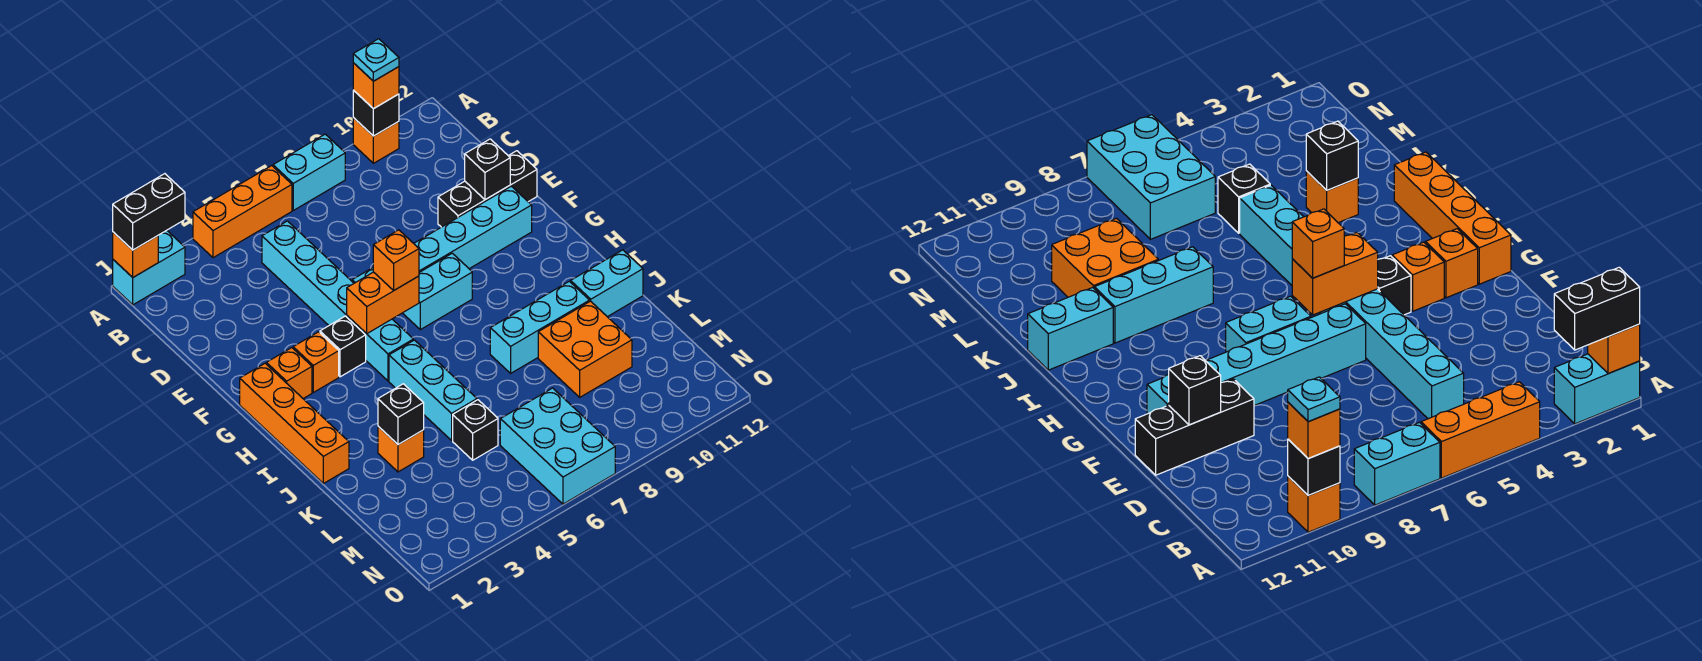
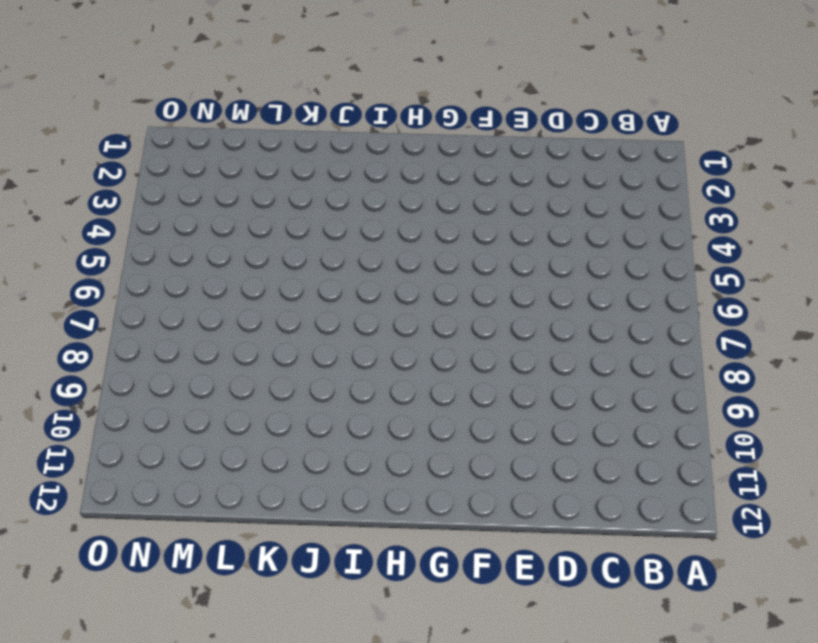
none -> cyan brick A1:A2 level 1
none -> orange brick A4:A6 level 1
none -> cyan brick A7:A8 level 1

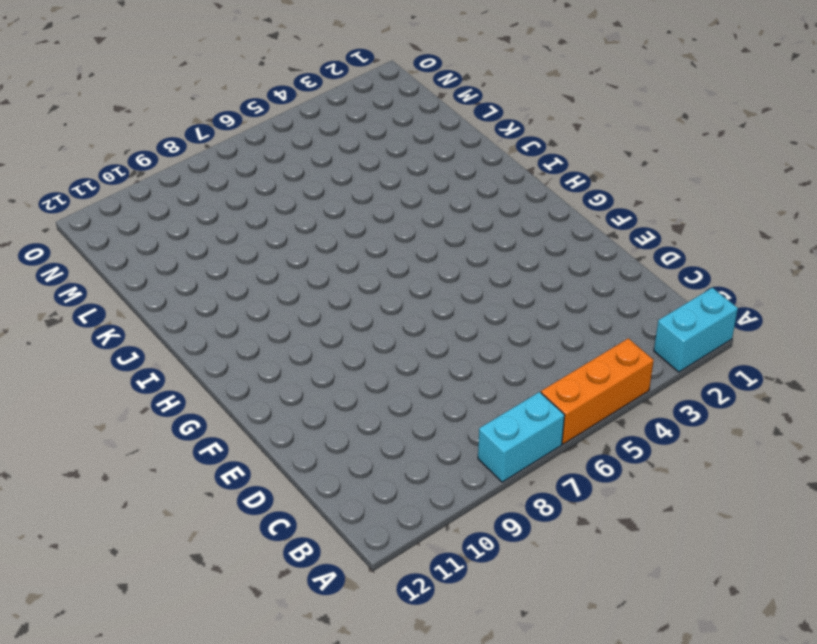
none -> orange brick A10 level 1
none -> cyan brick C5:H5 level 1
none -> black brick E10:E12 level 1

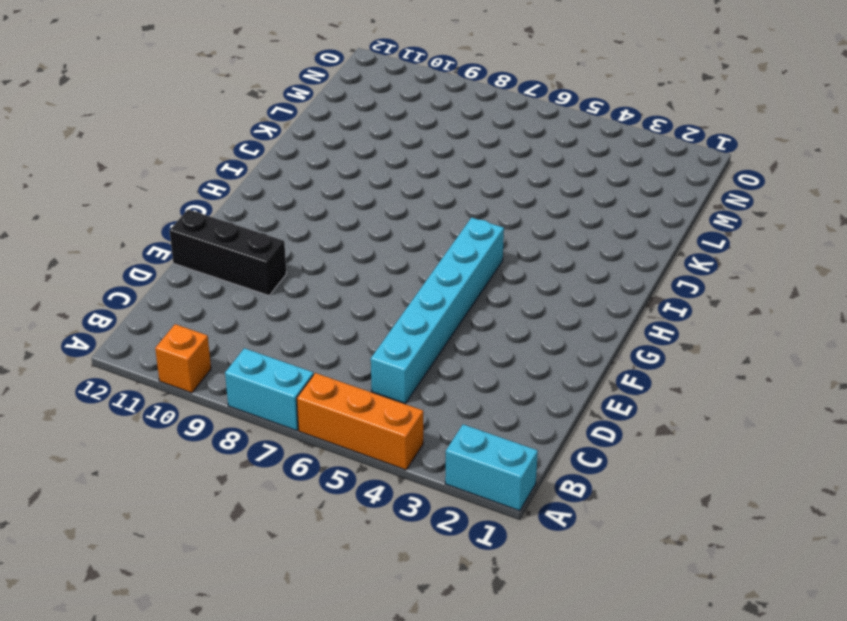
none -> cyan brick F6:F11 level 1
none -> orange brick G1:J1 level 1
none -> orange brick G2 level 1

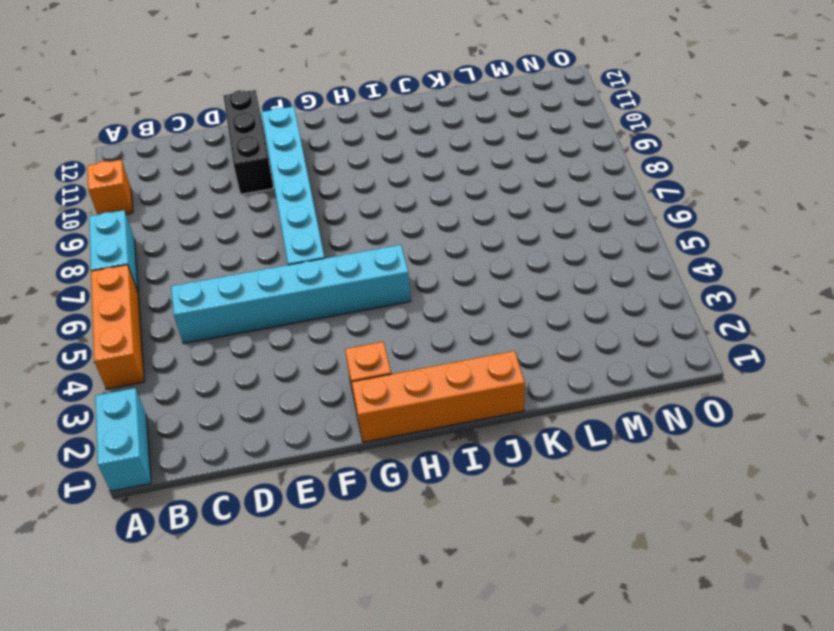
none -> orange brick G3 level 1
none -> black brick G4 level 1
none -> cyan brick G7:G8 level 1

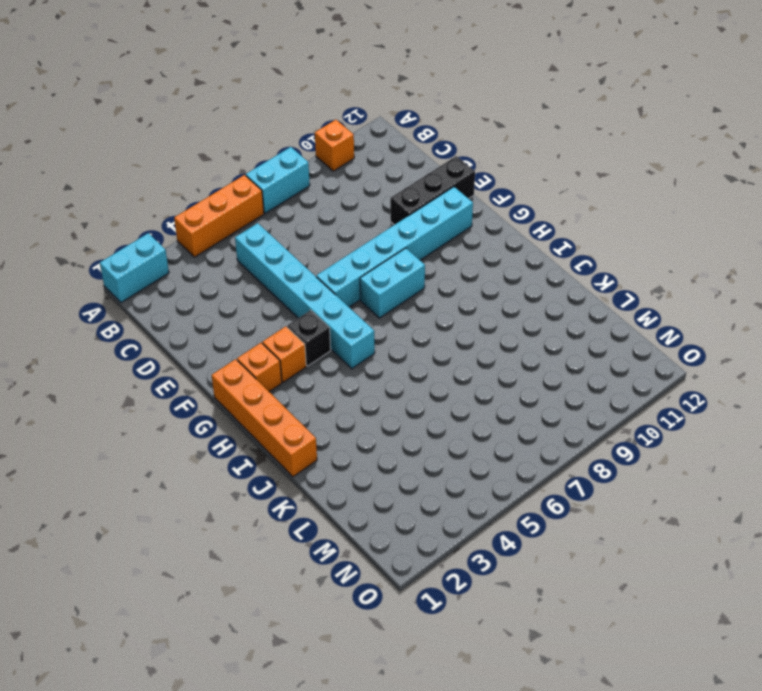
none -> cyan brick I5:K5 level 1
none -> cyan brick J8:J10 level 1
none -> cyan brick J11:J12 level 1

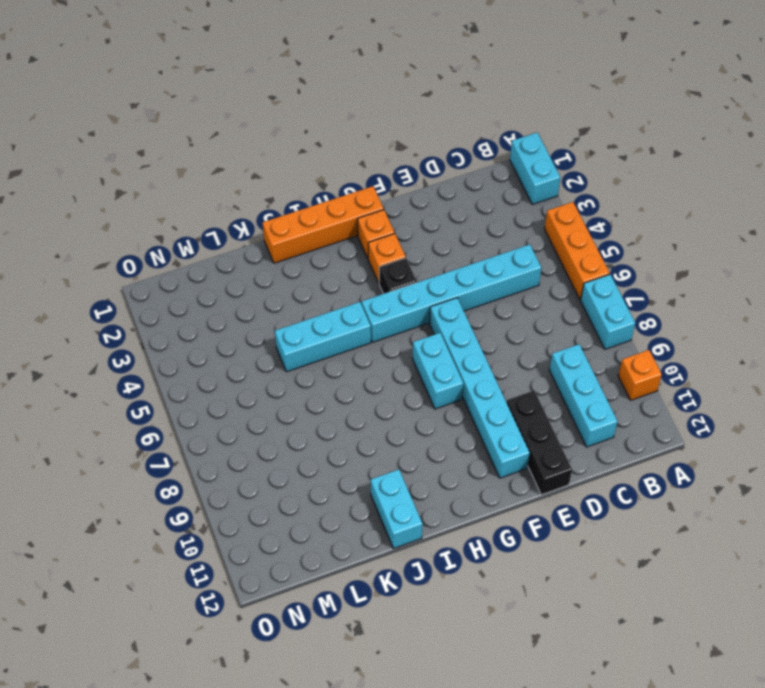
cyan brick C9:C11 level 1 -> cyan brick J8:J10 level 1
none -> orange brick K3 level 1
none -> orange brick K9:L10 level 1
none -> black brick L5 level 1

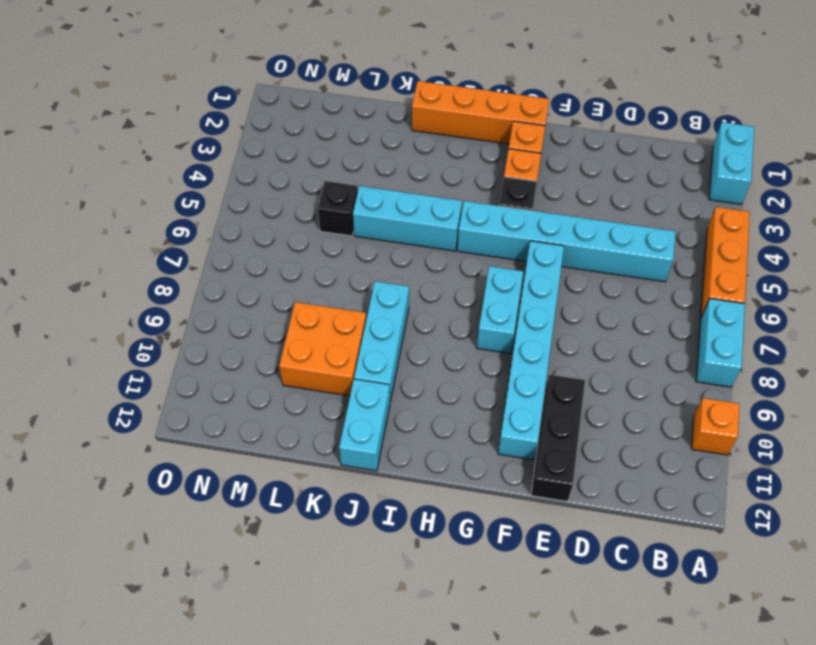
none -> orange brick K3 level 1
none -> cyan brick M6:O7 level 1
none -> orange brick A1 level 2

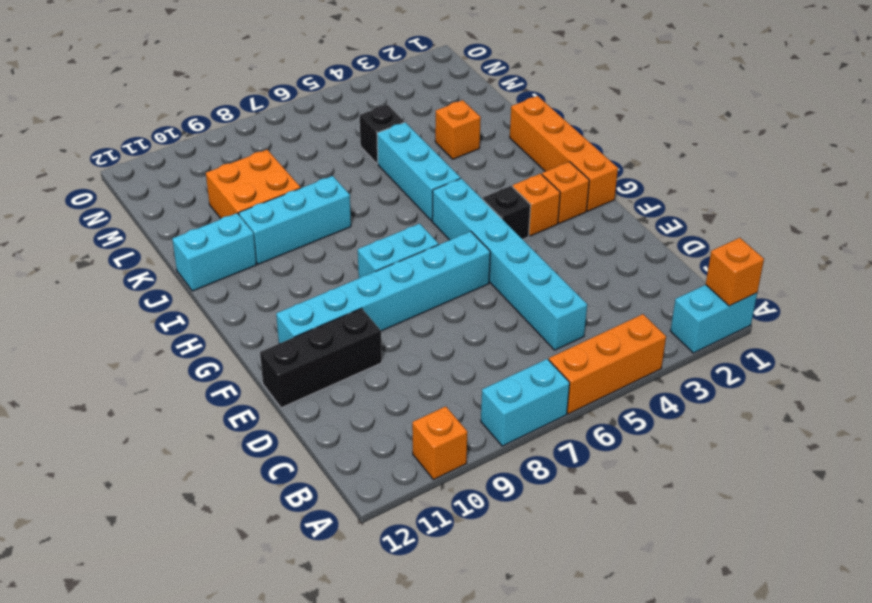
none -> cyan brick M6:O7 level 1
none -> black brick A10 level 2
none -> black brick E11 level 2

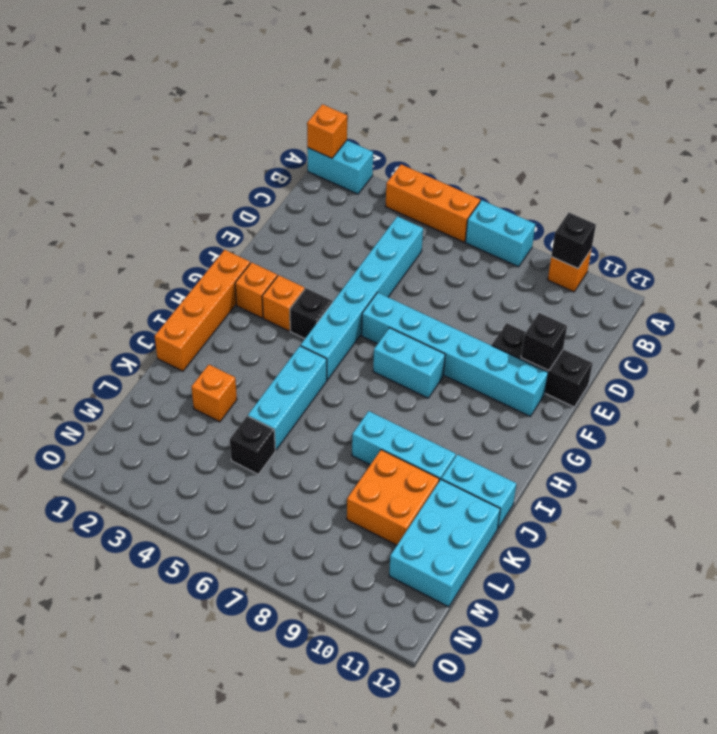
cyan brick K11:M12 level 1 -> cyan brick M6:O7 level 1
none -> orange brick G5:G6 level 2
none -> black brick K3 level 2
none -> black brick A1:A2 level 3

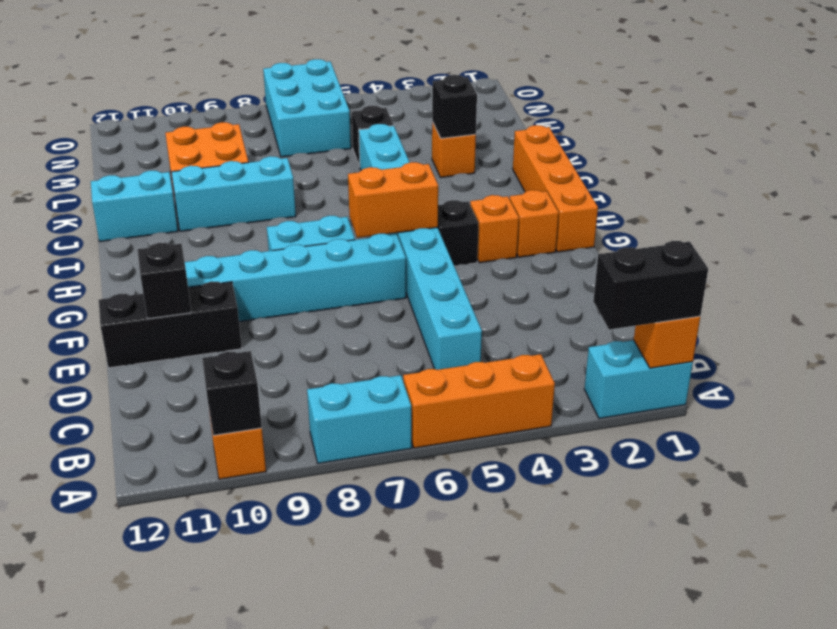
none -> orange brick A10 level 3
none -> orange brick G6 level 3
none -> cyan plate A10 level 4

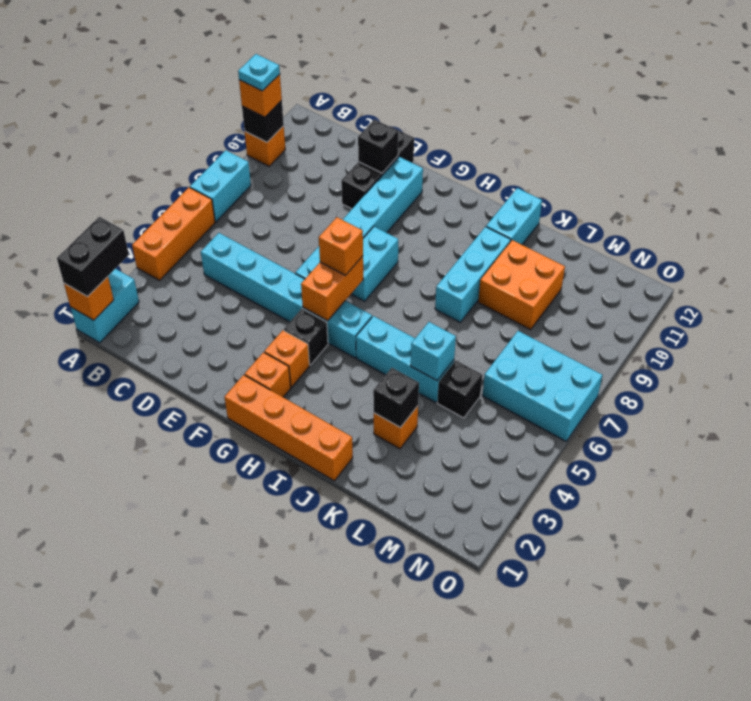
cyan brick K5 level 2 -> none

